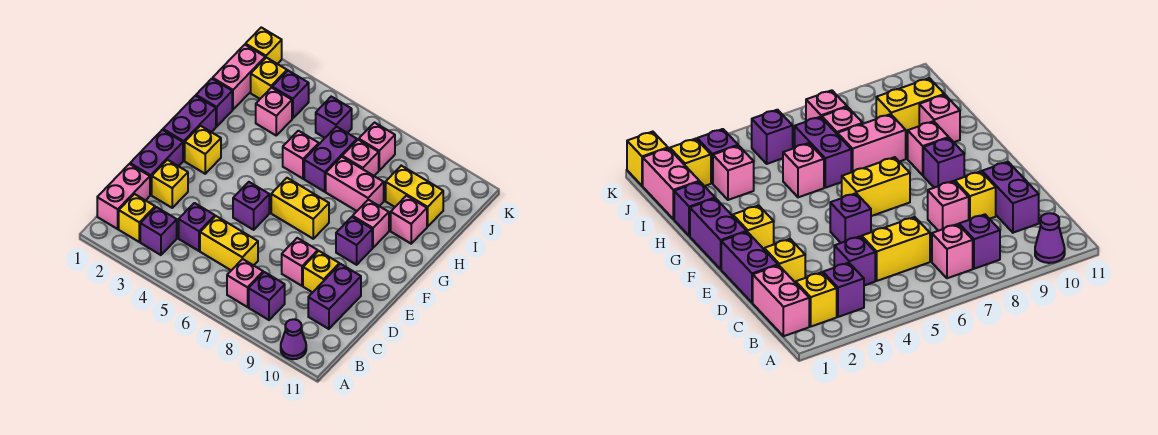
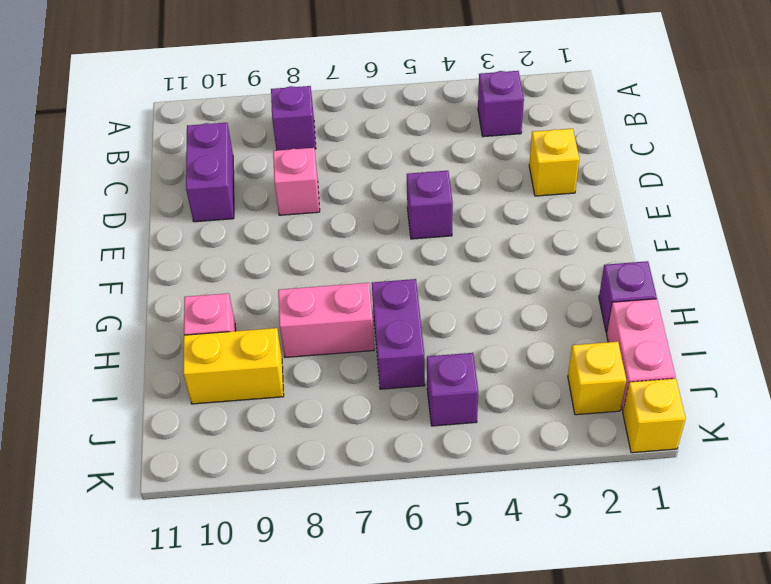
none -> purple cone A10 level 1
none -> pink brick B1:C1 level 1
none -> yellow brick B2 level 1
none -> pink brick B7 level 1

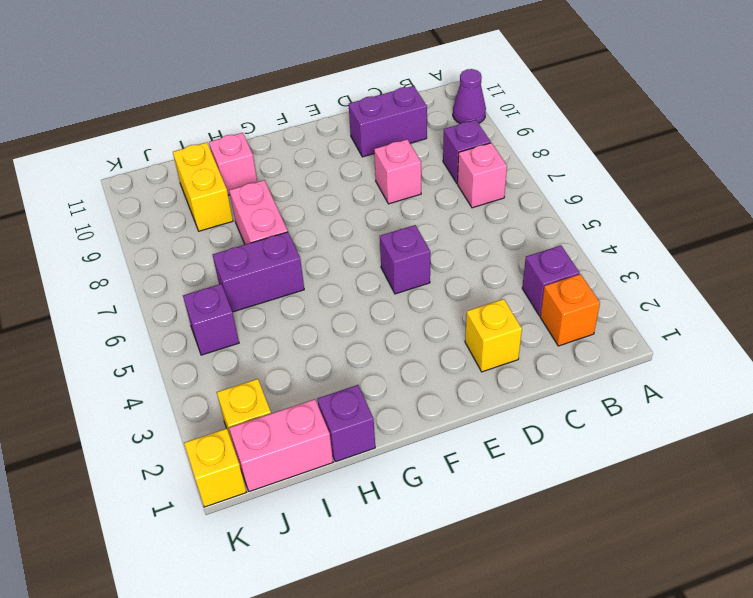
orange brick B2 level 1 -> yellow brick B2 level 1
none -> pink brick B1:C1 level 1
none -> purple brick C4 level 1
none -> yellow brick C5:C6 level 1
none -> purple brick D1:E1 level 1

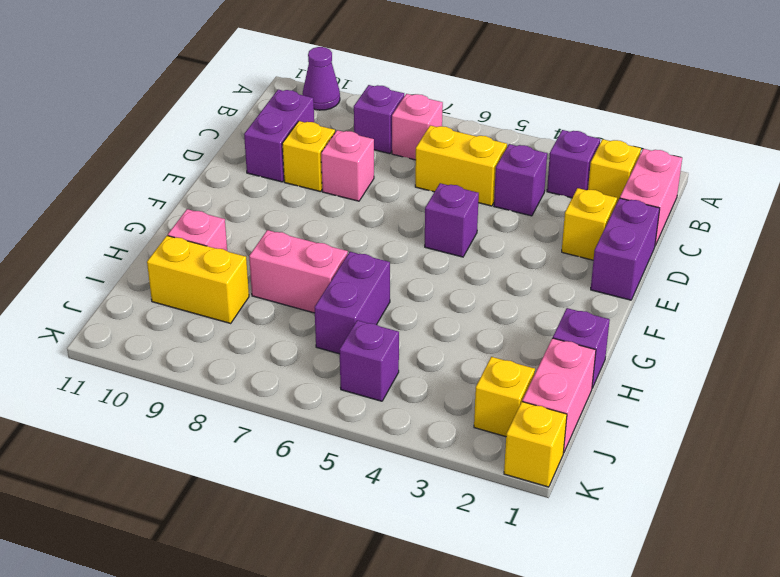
none -> purple brick F1:G1 level 1
none -> yellow brick F2 level 1
none -> yellow brick F6:F7 level 1
none -> purple brick F9 level 1

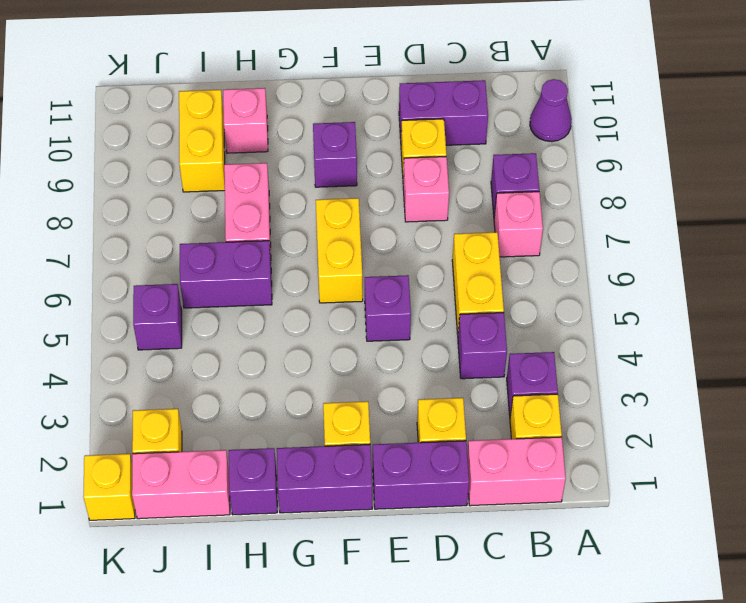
none -> pink brick G9 level 1
none -> pink brick H5 level 1
none -> pink brick I3 level 1
none -> pink brick I7 level 1

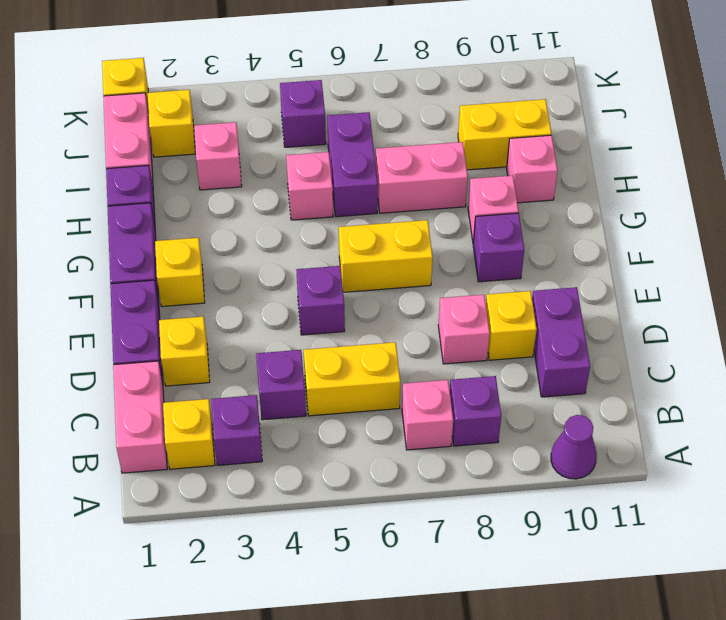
none -> pink brick I7 level 1
none -> purple brick J3 level 1
none -> pink brick J7 level 1

